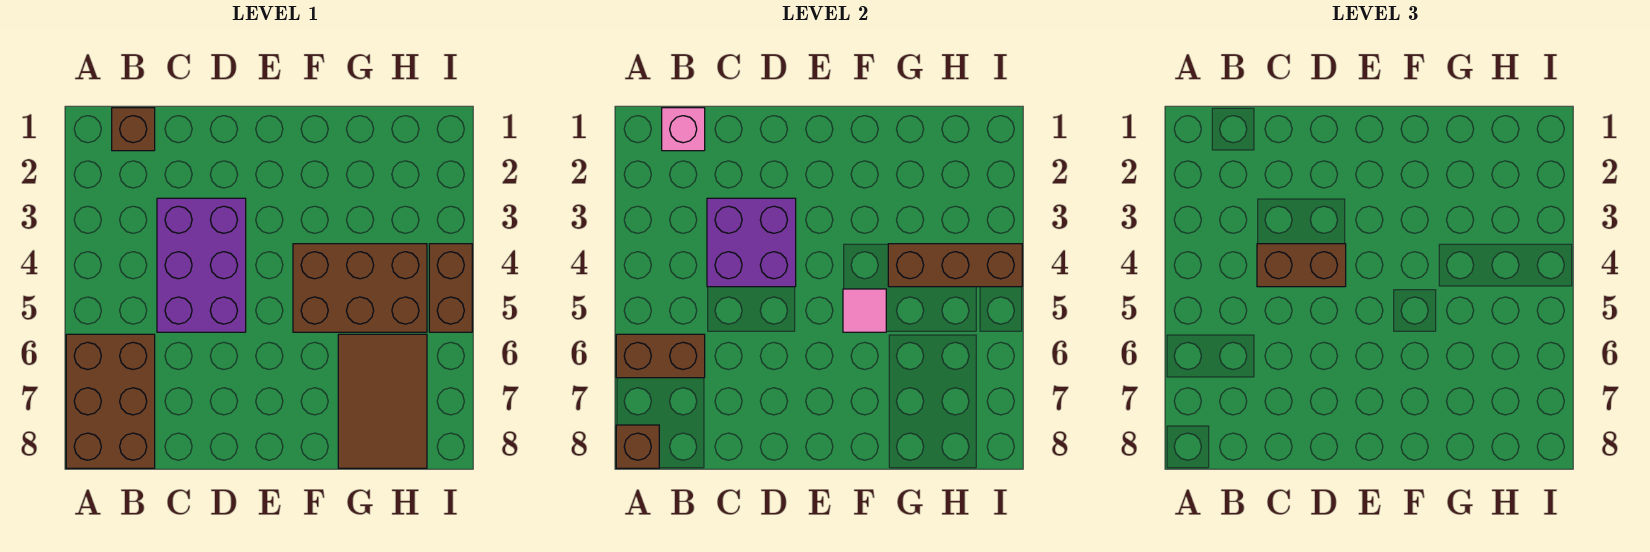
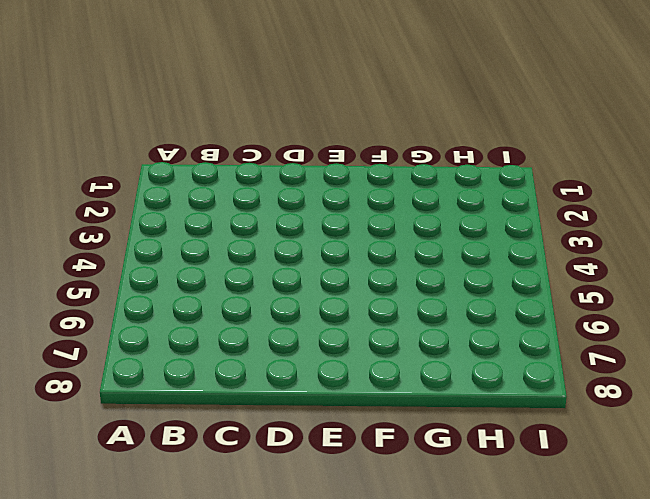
none -> brown brick A6:B8 level 1
none -> brown brick B1 level 1
none -> purple brick C3:D5 level 1

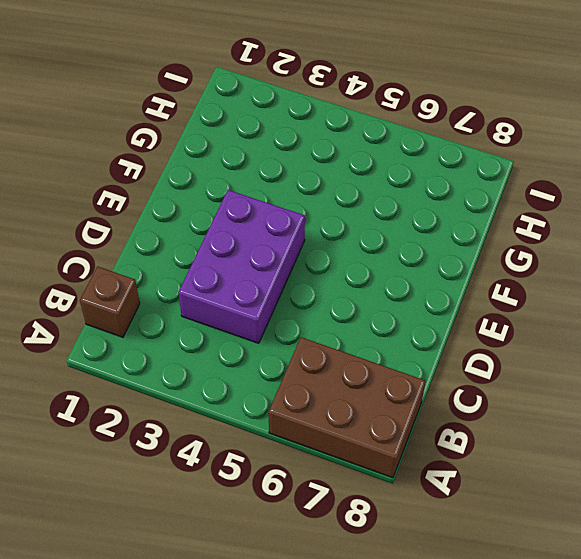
purple brick C3:E4 level 1 -> purple brick C3:D5 level 1
none -> brown brick F4:H5 level 1
none -> brown tile G6:H8 level 1
none -> brown brick I4:I5 level 1

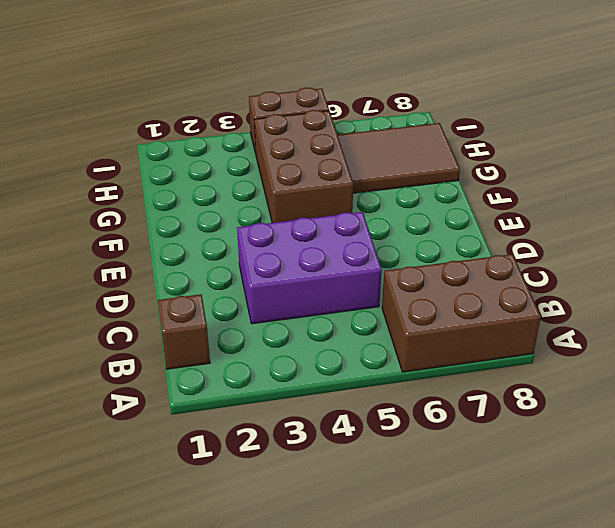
none -> brown brick A6:B6 level 2
none -> brown brick A8 level 2
none -> pink brick B1 level 2

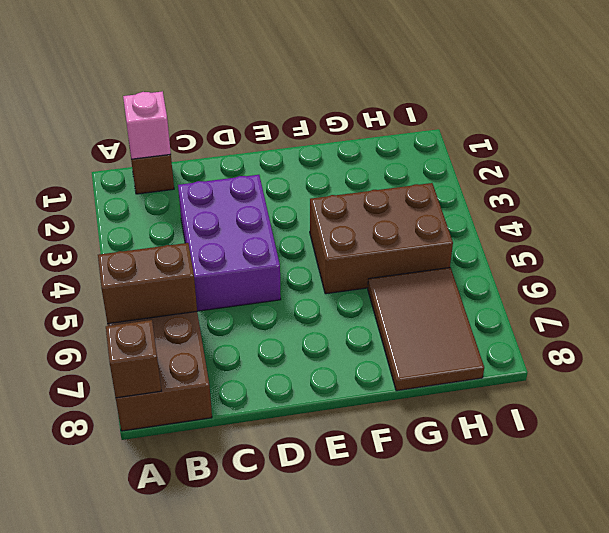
none -> brown brick I4:I5 level 1
none -> purple brick C3:D4 level 2
none -> pink tile F5 level 2

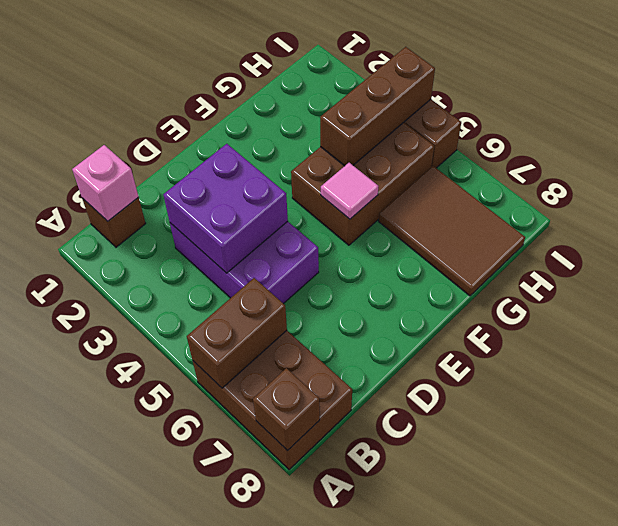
none -> brown brick C4:D4 level 3

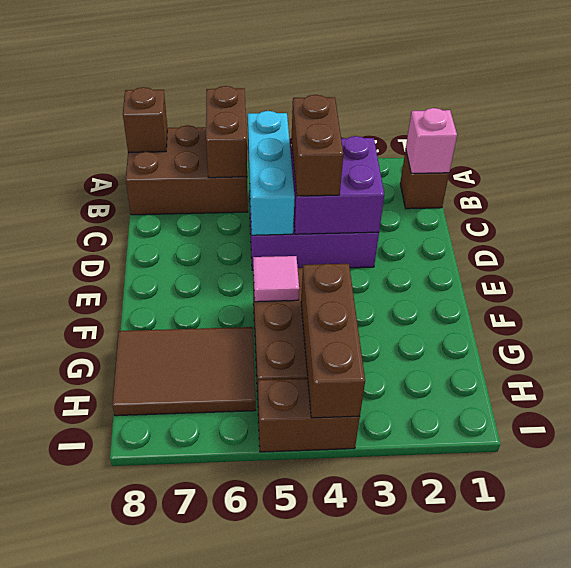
cyan brick B5:D5 level 2 -> none

